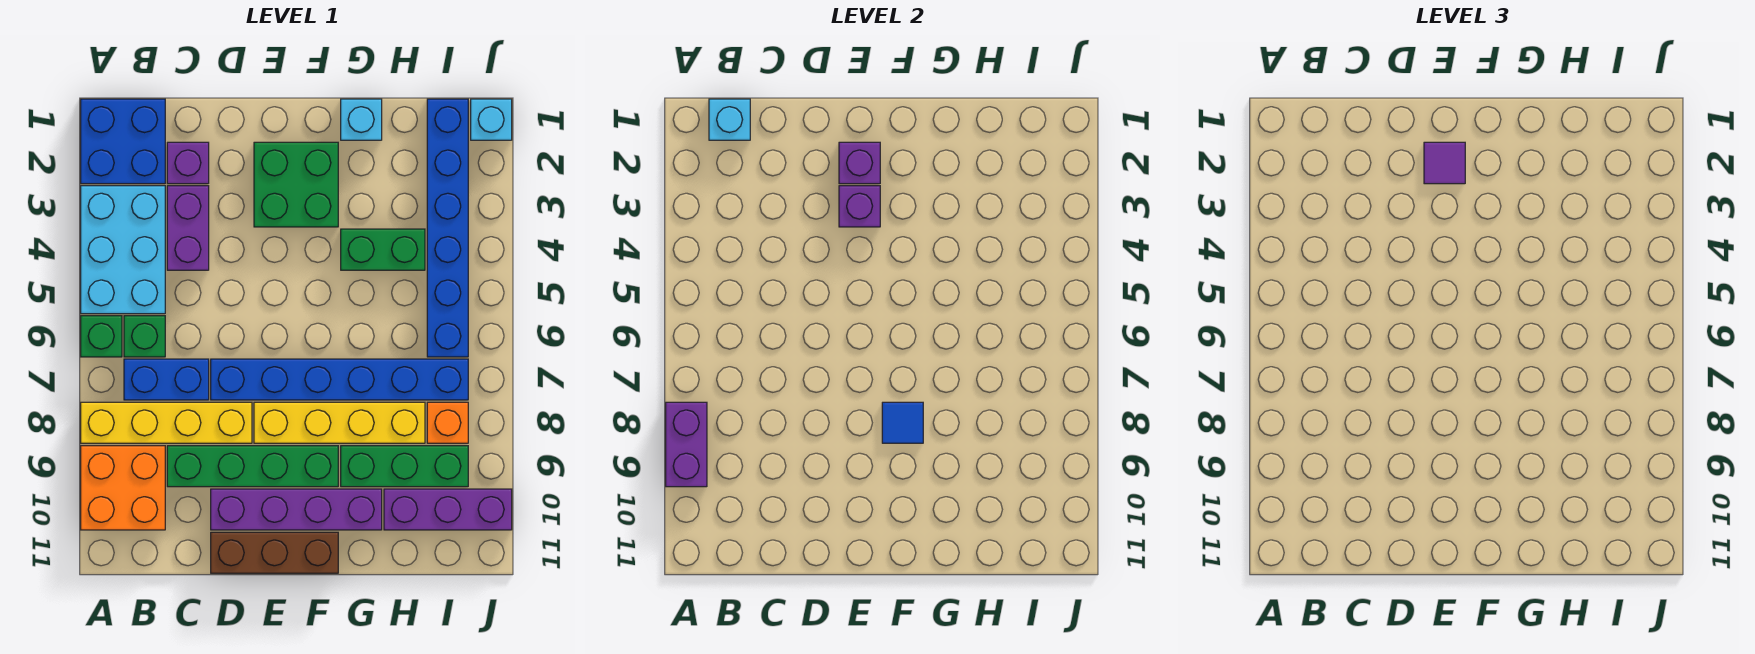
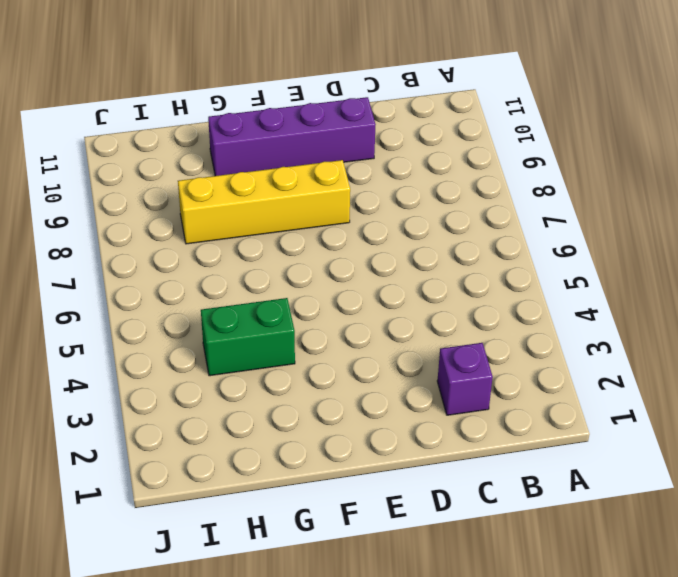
none -> blue brick A1:B2 level 1
none -> cyan brick A3:B5 level 1
none -> green brick A6 level 1

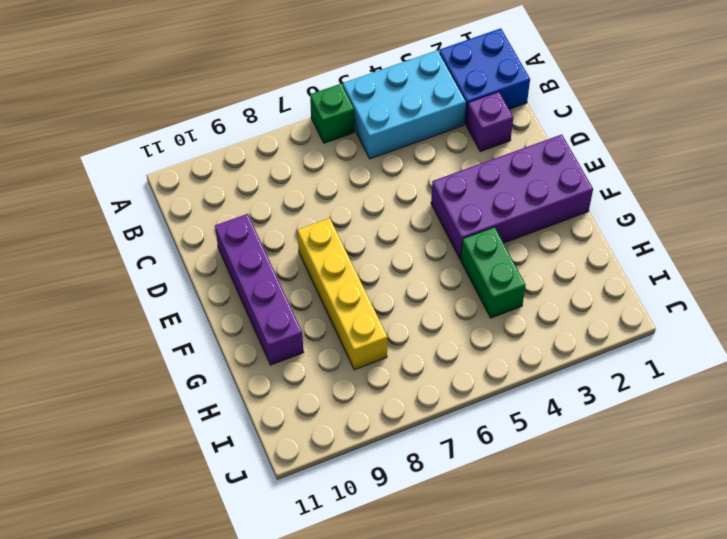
purple brick E1:F4 level 1 -> green brick E2:F3 level 1
none -> yellow brick A8:D8 level 1
none -> orange brick A9:B10 level 1
none -> green brick B6 level 1

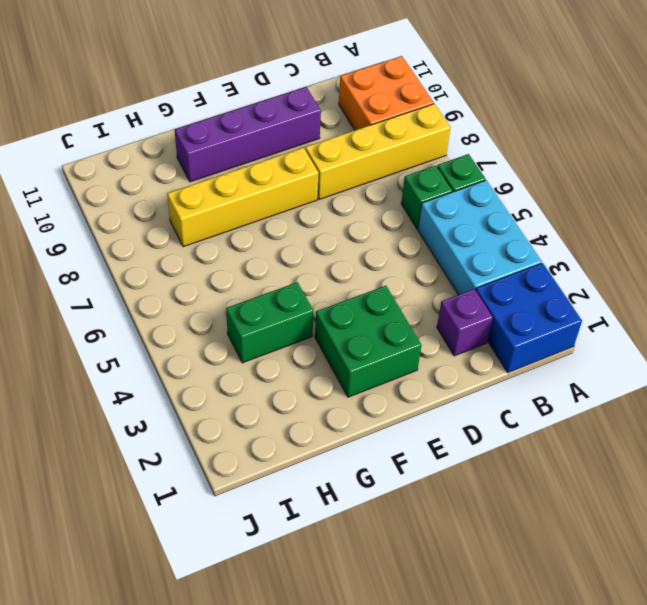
none -> blue brick B7:C7 level 1
none -> purple brick C3:C4 level 1
none -> green brick C9:F9 level 1

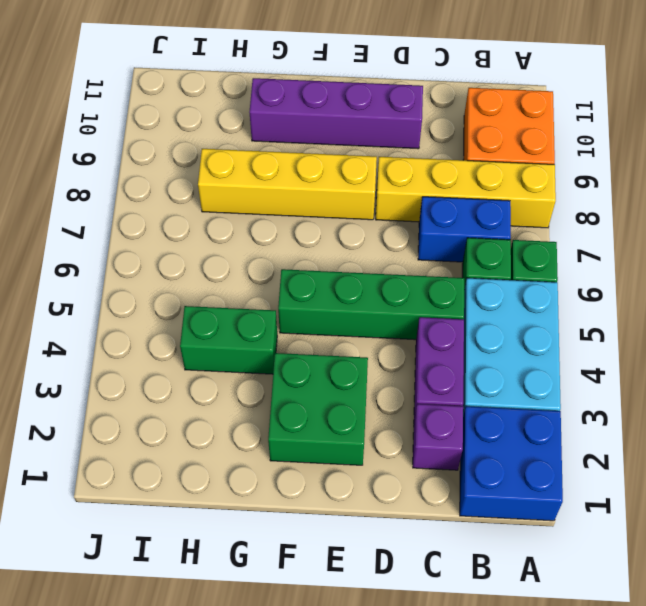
green brick C5:F5 level 1 -> green brick C9:F9 level 1
none -> blue brick D7:I7 level 1
none -> brown brick D11:F11 level 1
none -> cyan brick G1 level 1

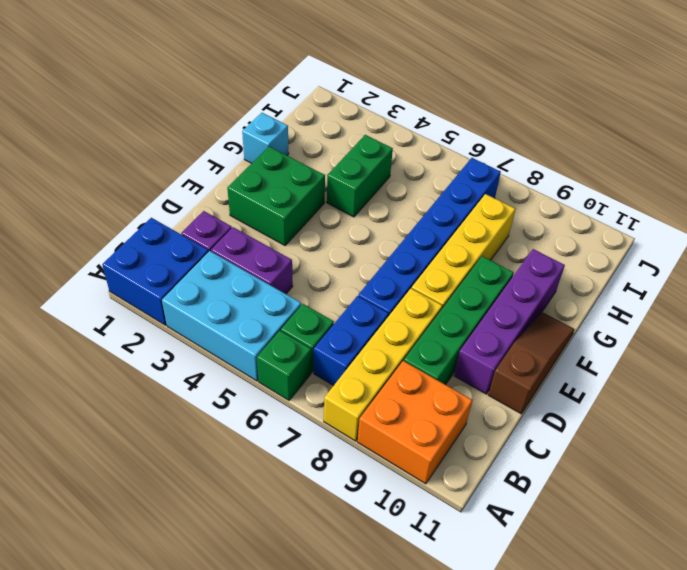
brown slope D11:F11 level 1 top D -> brown brick D11:F11 level 1
none -> green brick G9:I9 level 1
none -> purple brick H10:J10 level 1
none -> blue brick I1:I6 level 1

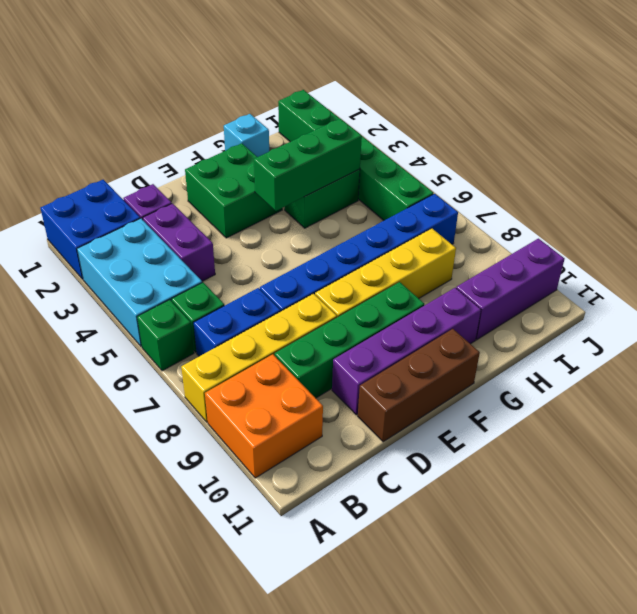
green brick F4:H4 level 2 -> green brick G9:I9 level 1
green brick I1:I6 level 1 -> blue brick I1:I6 level 1
none -> orange brick I8 level 1
none -> cyan brick J1 level 1
none -> purple brick A8:A9 level 2

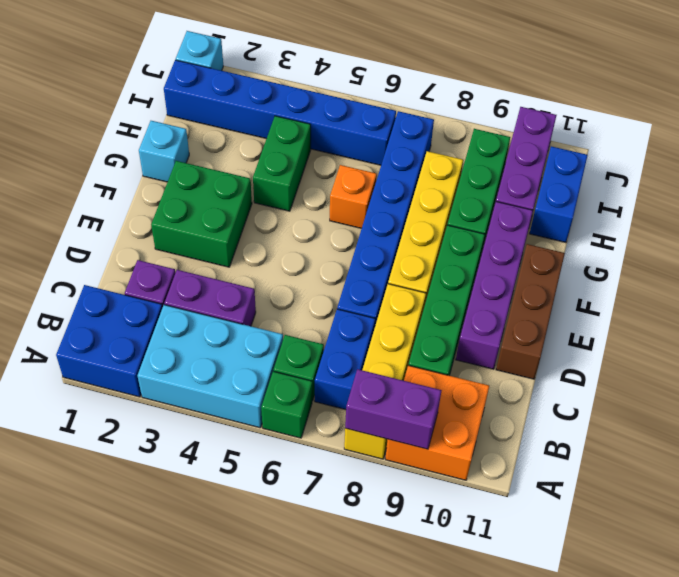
orange brick G6 level 1 -> orange brick I8 level 1
blue brick H11:I11 level 1 -> none
none -> cyan brick B1 level 2
none -> purple brick E2 level 2
none -> purple brick E3 level 2

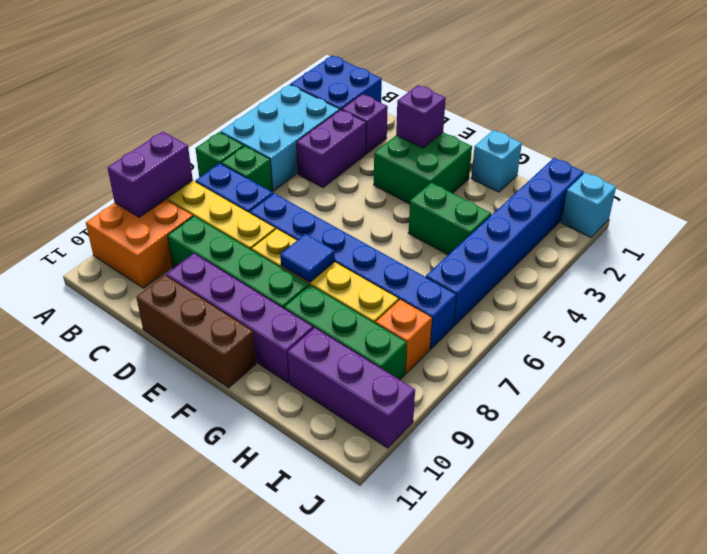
none -> cyan brick B1 level 2
none -> purple brick E3 level 2
none -> purple tile E2 level 3

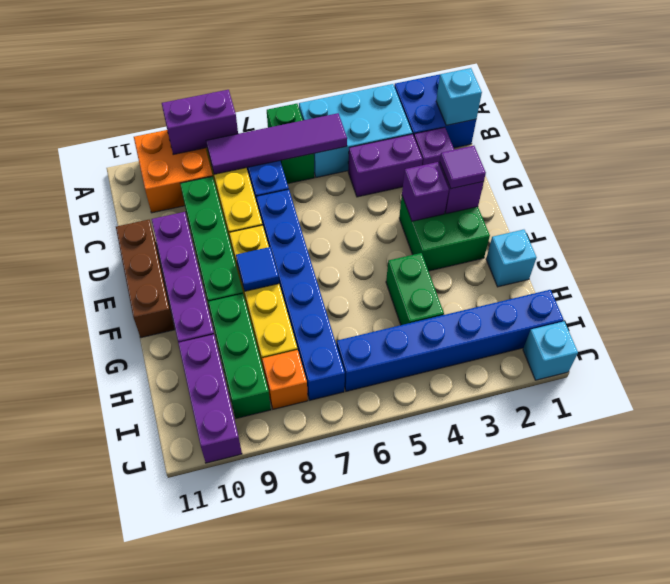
purple tile B5:B8 level 2 -> none

